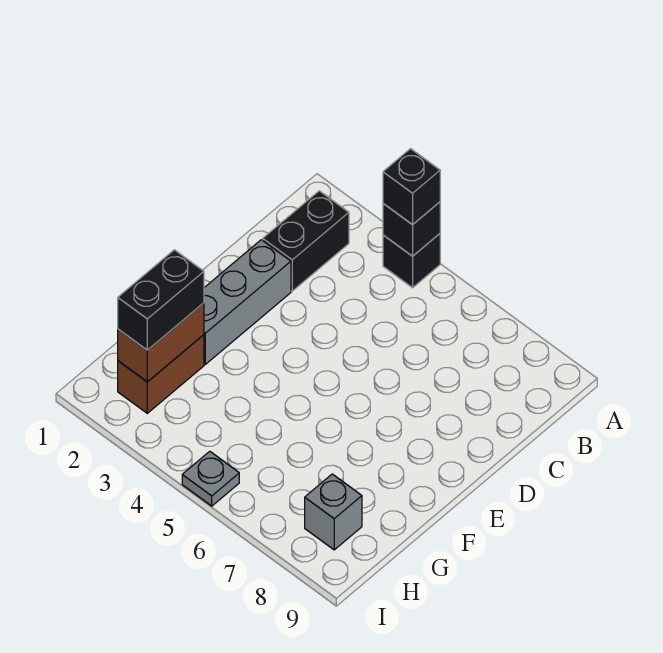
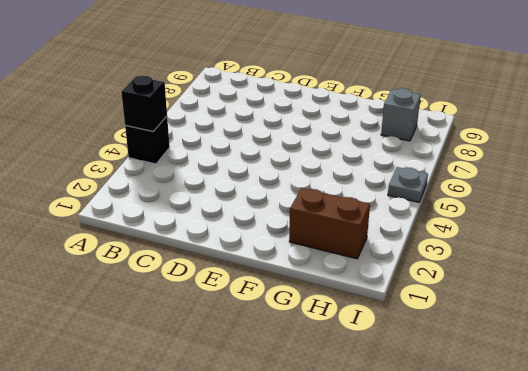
none -> black brick B2:C2 level 1
none -> grey brick D2:F2 level 1

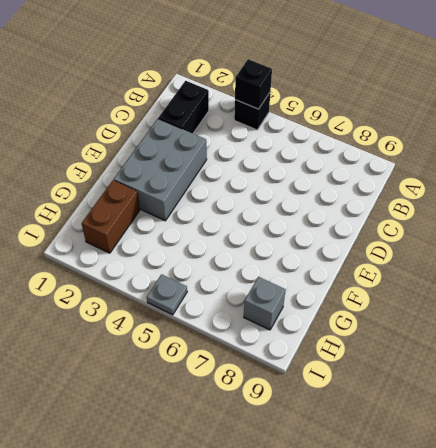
grey brick D2:F3 level 1 -> grey brick D2:F2 level 1
none -> brown brick G2:H2 level 2
none -> black brick A4 level 3

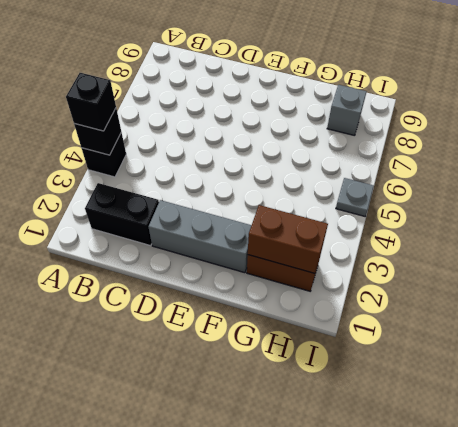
none -> black brick G2:H2 level 3

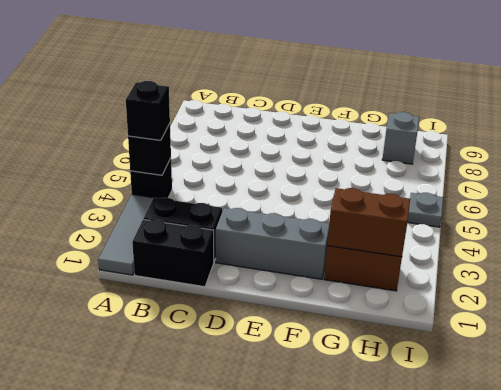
grey tile A1:A3 level 1 -> none
black brick B1:C1 level 1 -> black brick G2:H2 level 3

